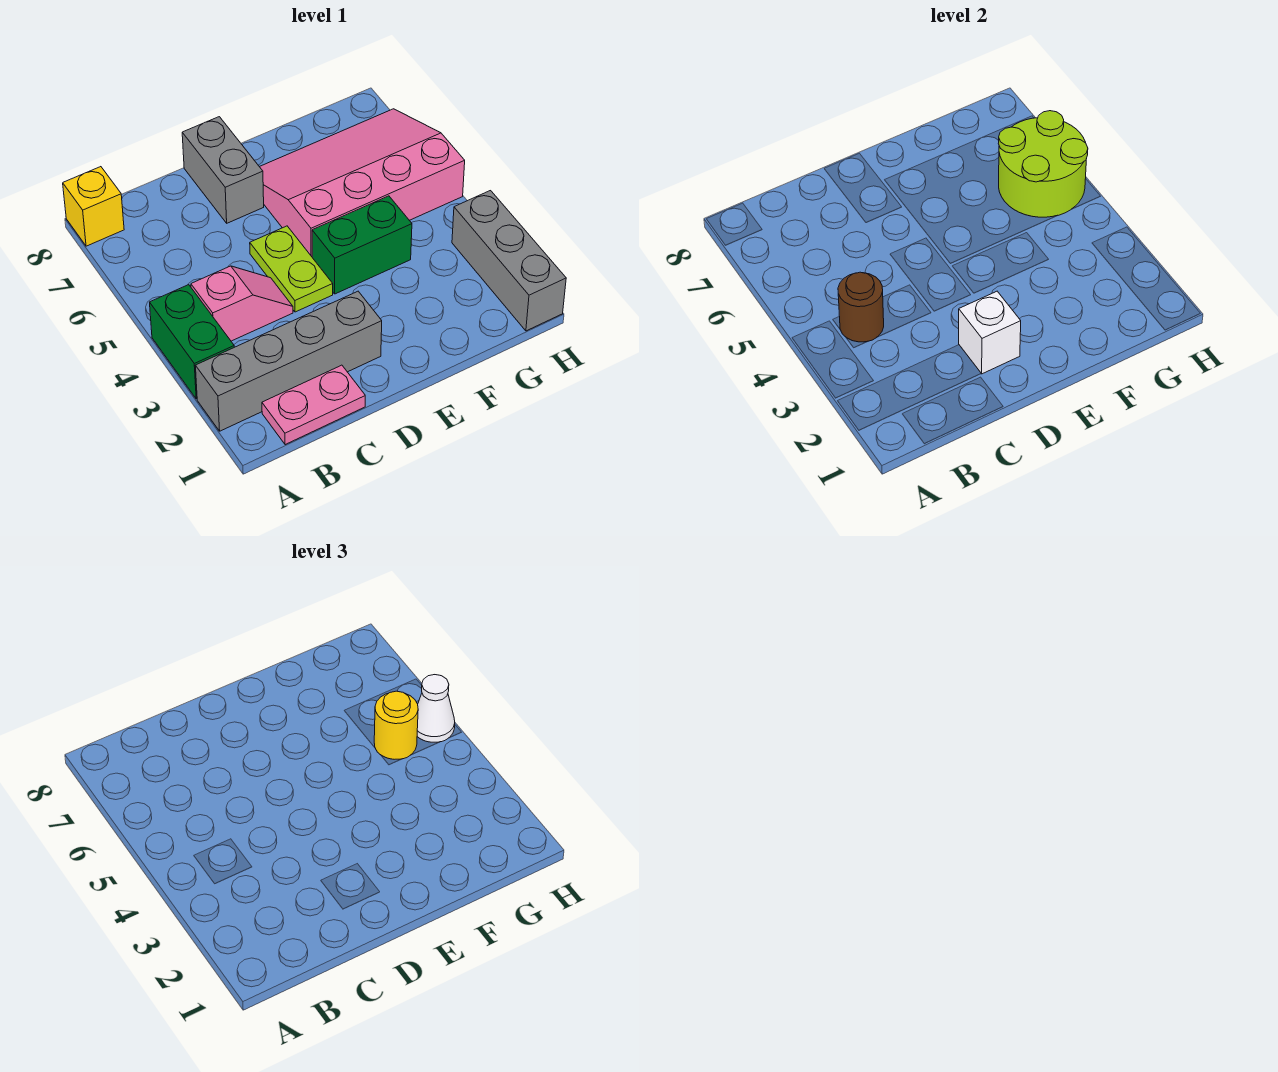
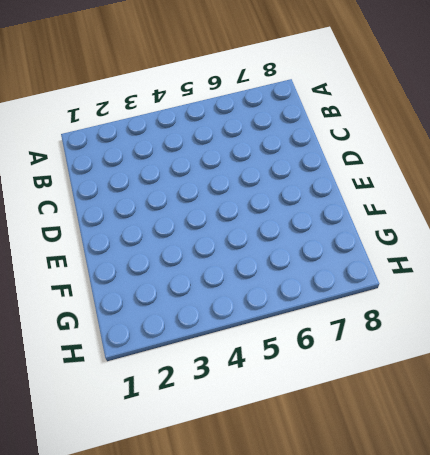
none -> grey brick A2:D2 level 1
none -> green brick A3:A4 level 1
none -> yellow brick A8 level 1

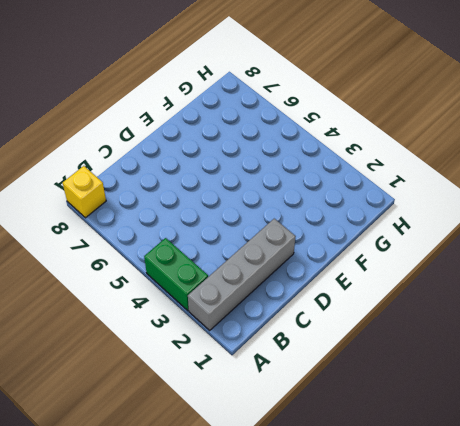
none -> pink plate B1:C1 level 1
none -> pink slope B4:C4 level 1 top B
none -> lime plate D4:D5 level 1

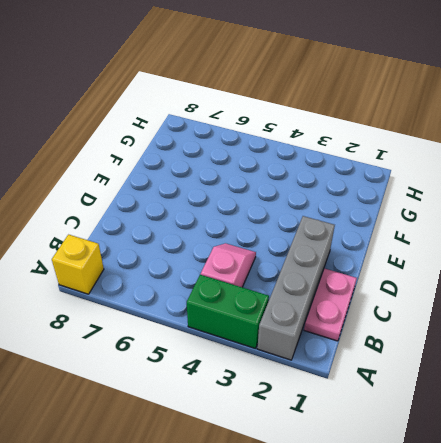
none -> lime plate D4:D5 level 1
none -> grey brick D7:D8 level 1
none -> green brick E4:F4 level 1

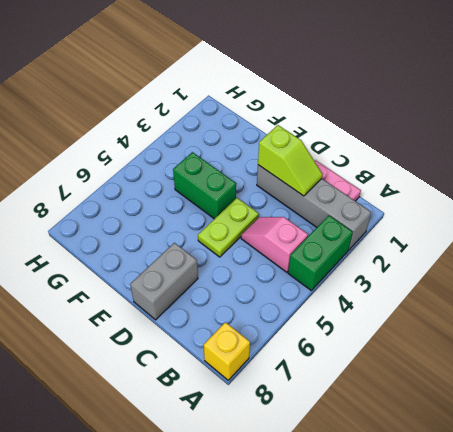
lime slope C2:D2 level 2 top D -> white brick D2 level 2
none -> pink slope E5:H7 level 1 top 5
none -> grey brick H1:H3 level 1
none -> brown round brick B4 level 2

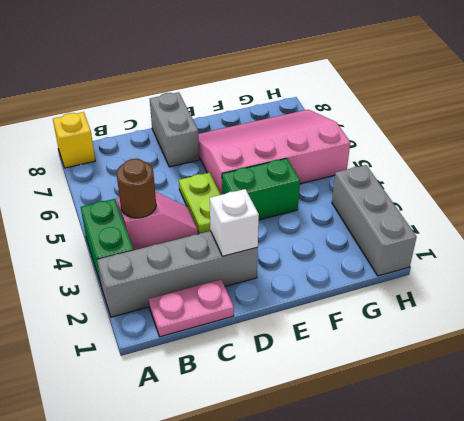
none -> lime round brick G5:H6 level 2
none -> yellow round brick G5 level 3
none -> white cone H5 level 3

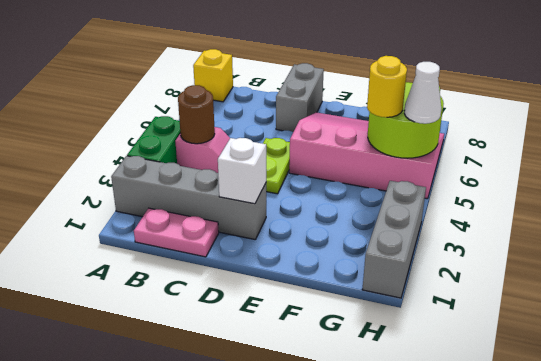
none -> green brick E4:F4 level 1

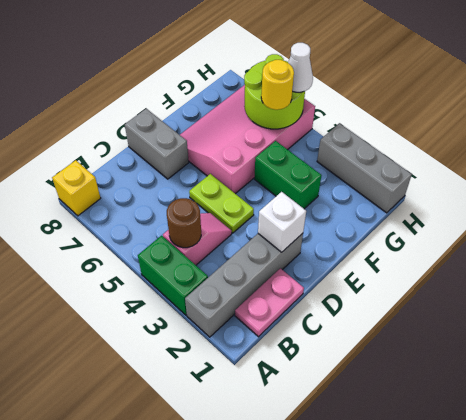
green brick F3:F4 level 1 -> green brick E4:F4 level 1

